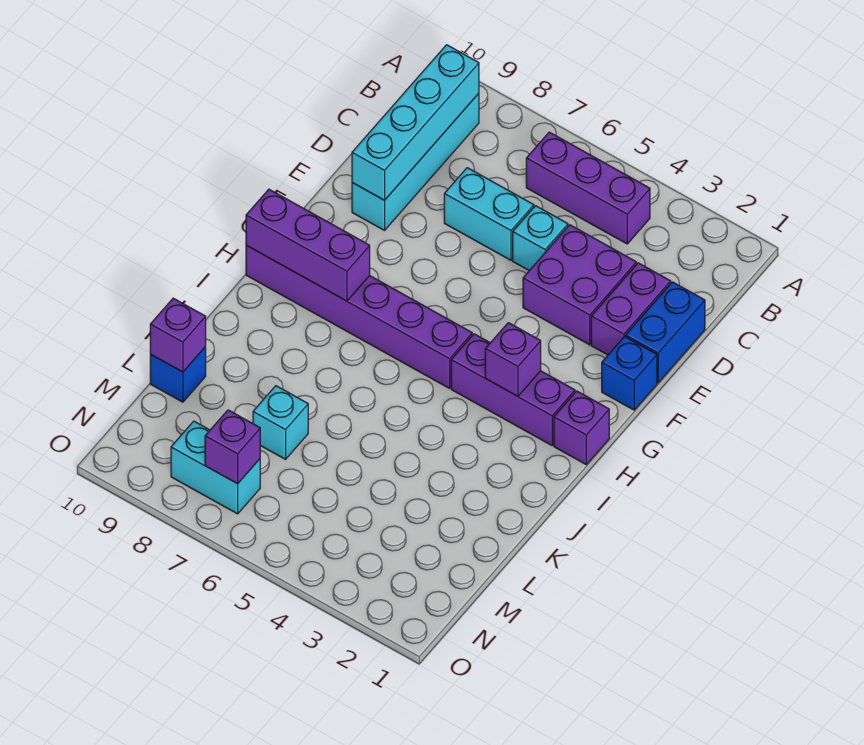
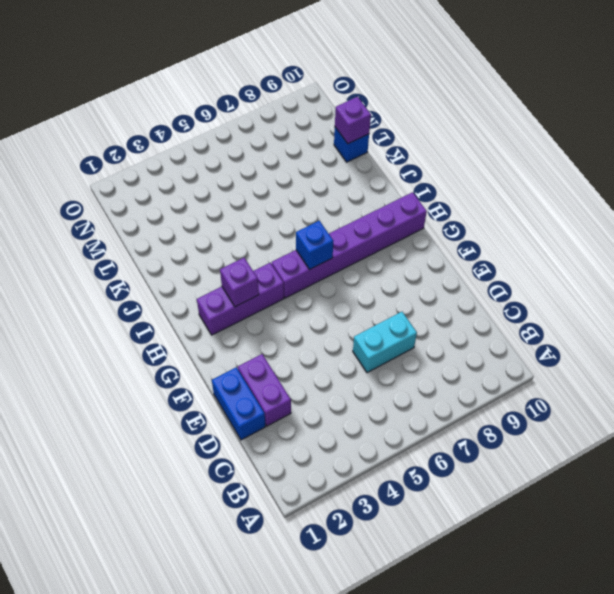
blue brick H6 level 2 -> blue brick F1 level 1
none -> purple brick B4:B6 level 1
none -> cyan brick B9:E9 level 1
none -> purple brick D3:E4 level 1

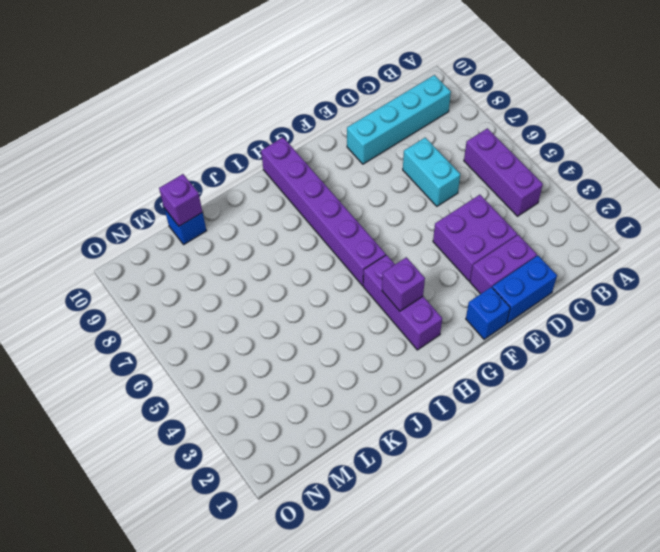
none -> cyan brick D5 level 1
none -> purple brick H1 level 1
none -> cyan brick L7 level 1

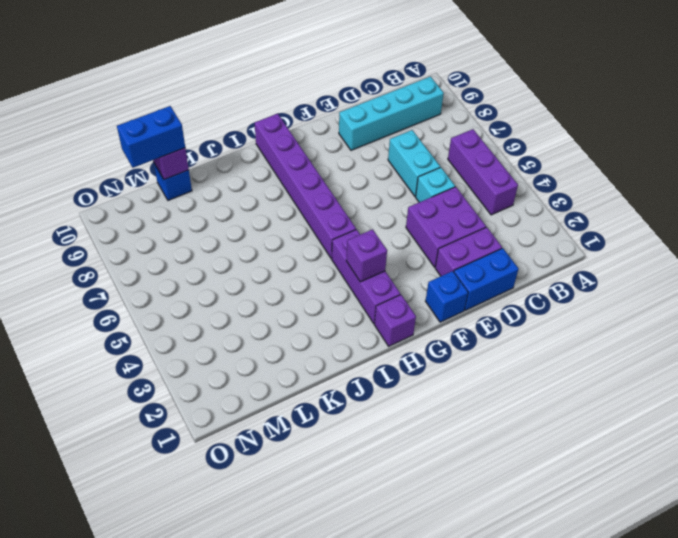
blue brick L10:M10 level 3 -> none
none -> cyan brick L7 level 1
none -> cyan brick N7:N8 level 1
none -> cyan brick B9:E9 level 2

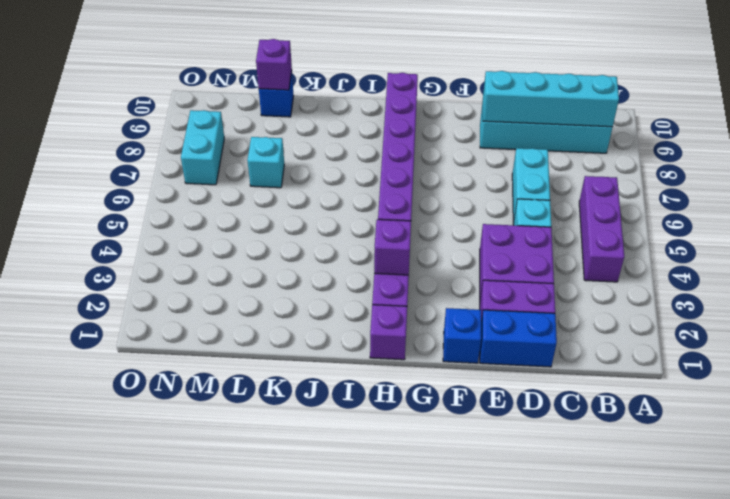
none -> purple brick H8:H10 level 2
none -> purple brick N7 level 2

